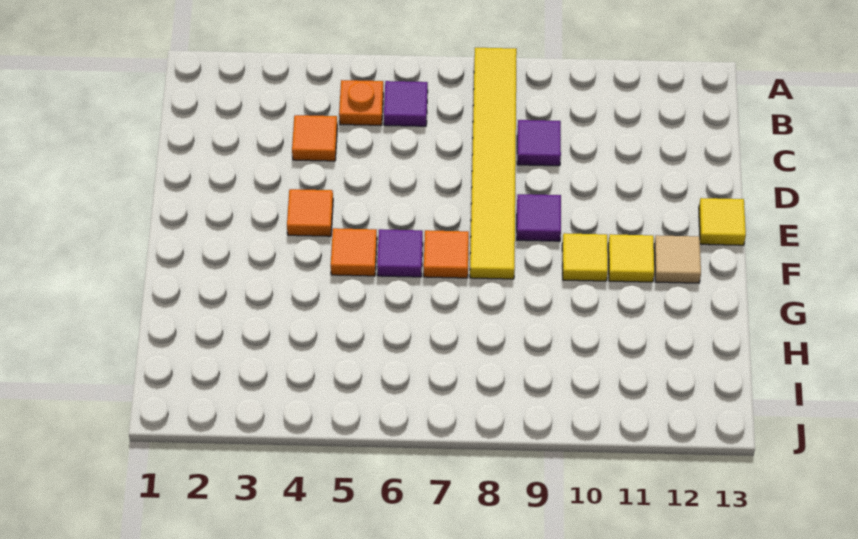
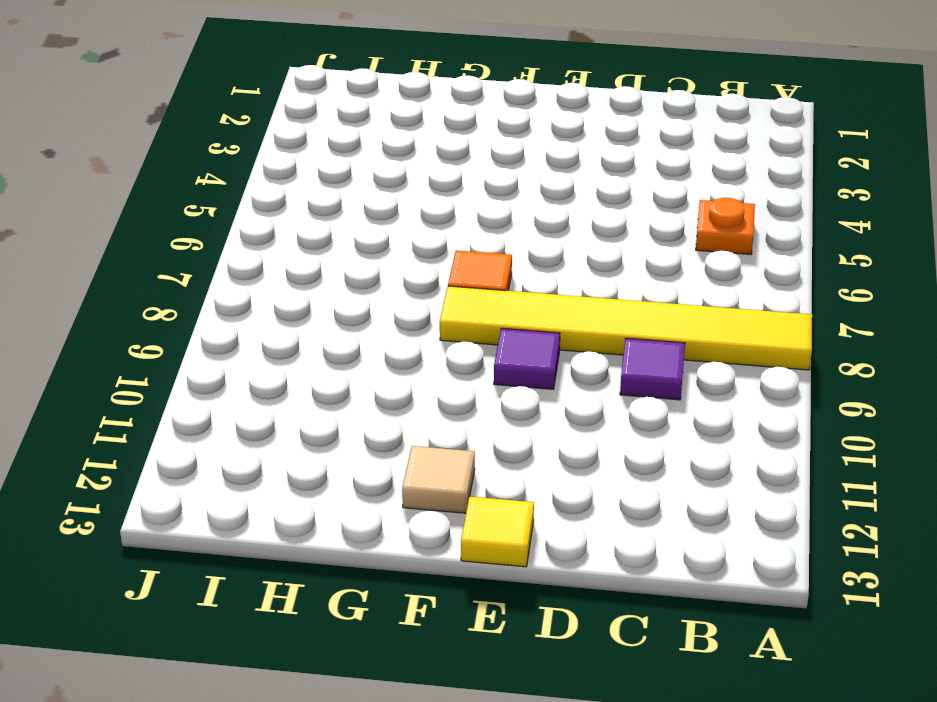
none -> purple tile B6 level 1
none -> orange tile C4 level 1
none -> orange tile E4 level 1

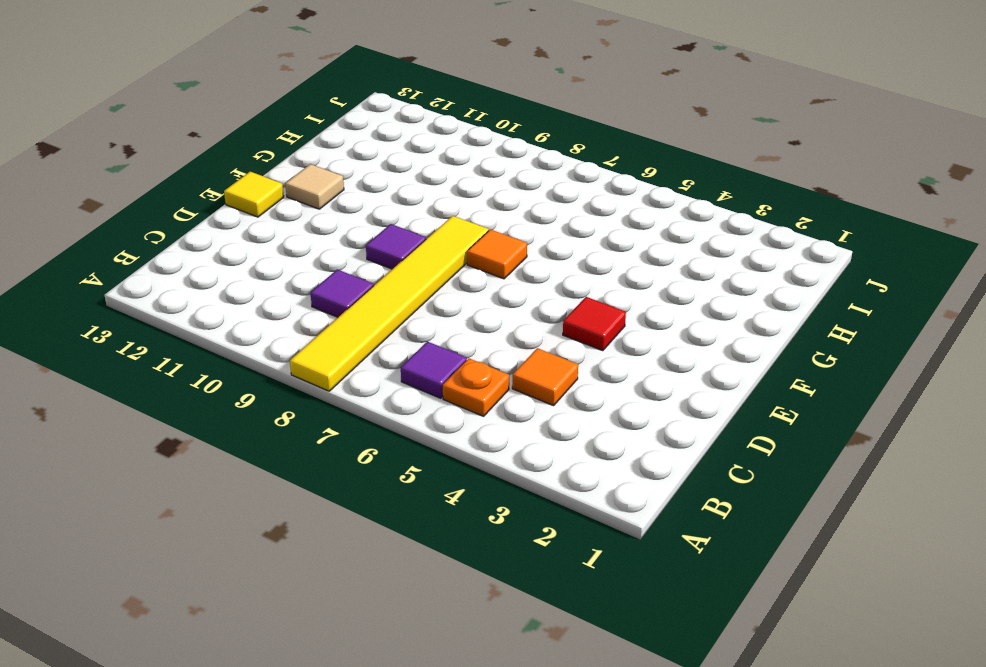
red tile E4 level 1 -> orange tile E4 level 1
none -> orange tile F5 level 1
none -> purple tile F6 level 1
none -> yellow tile F10 level 1

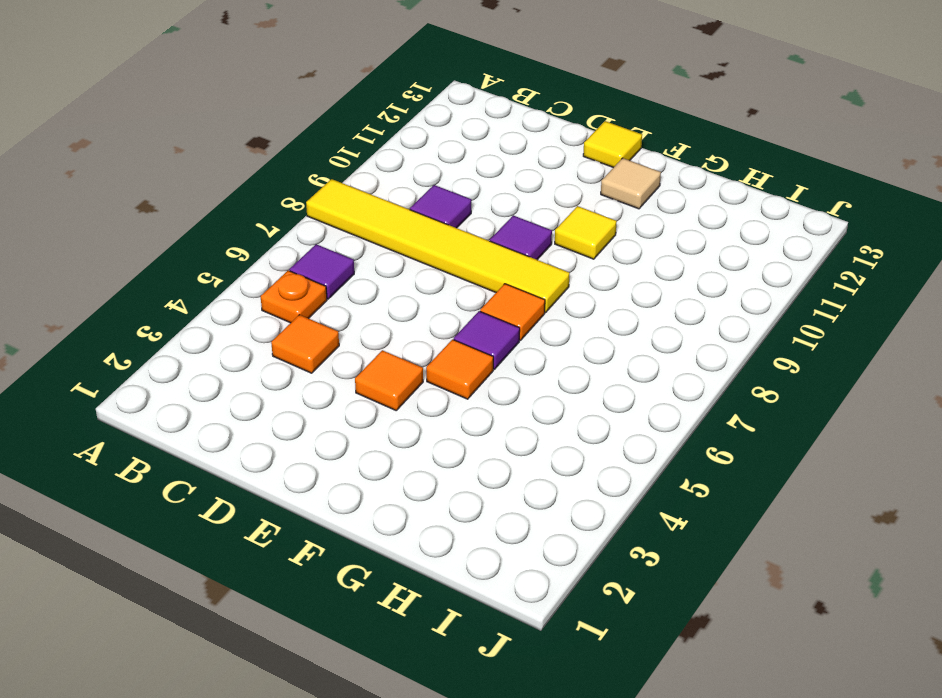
none -> yellow tile F11 level 1

